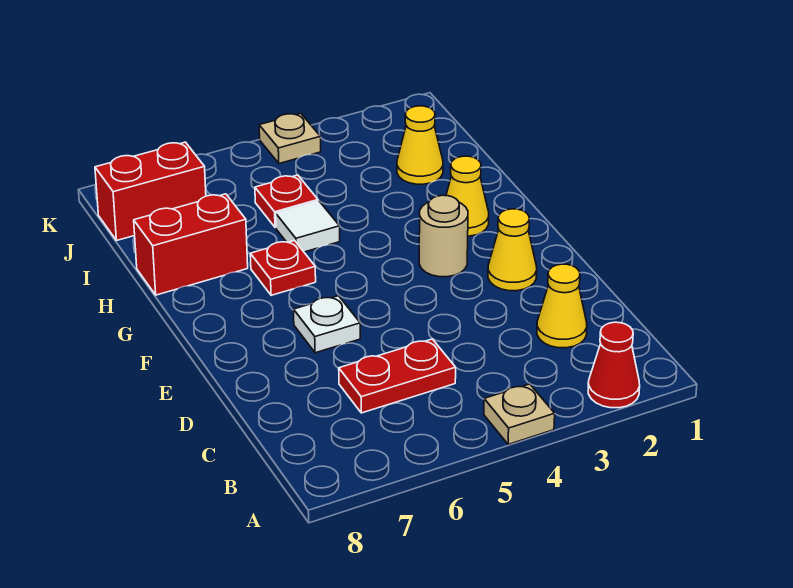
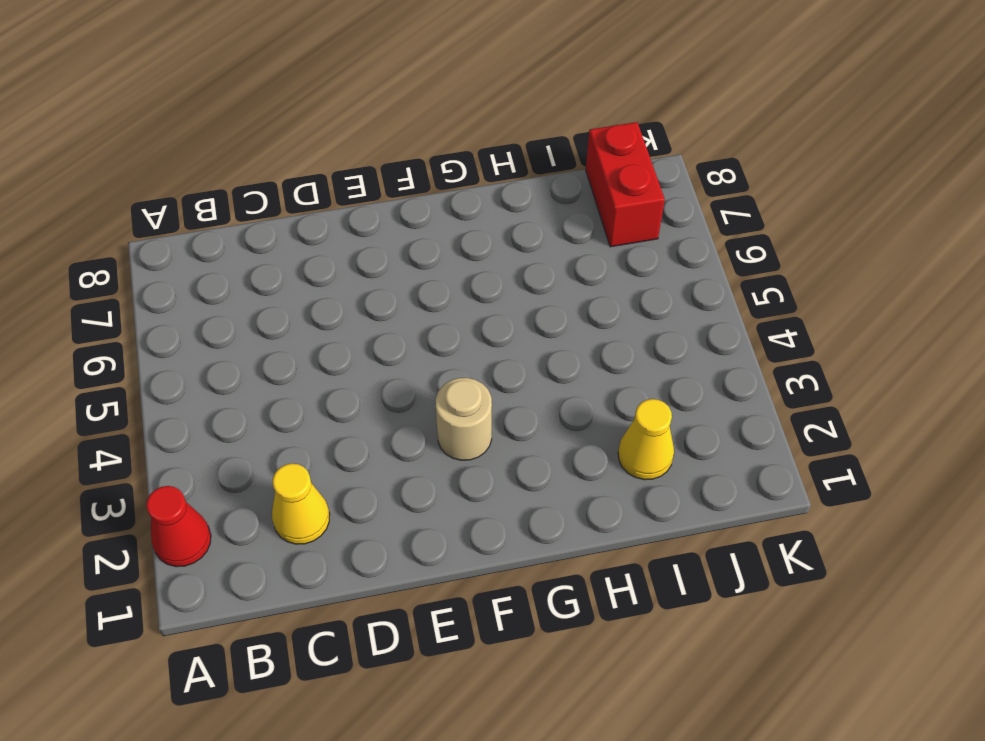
none -> tan plate A4 level 1
none -> red plate C5:C6 level 1
none -> yellow cone E2 level 1

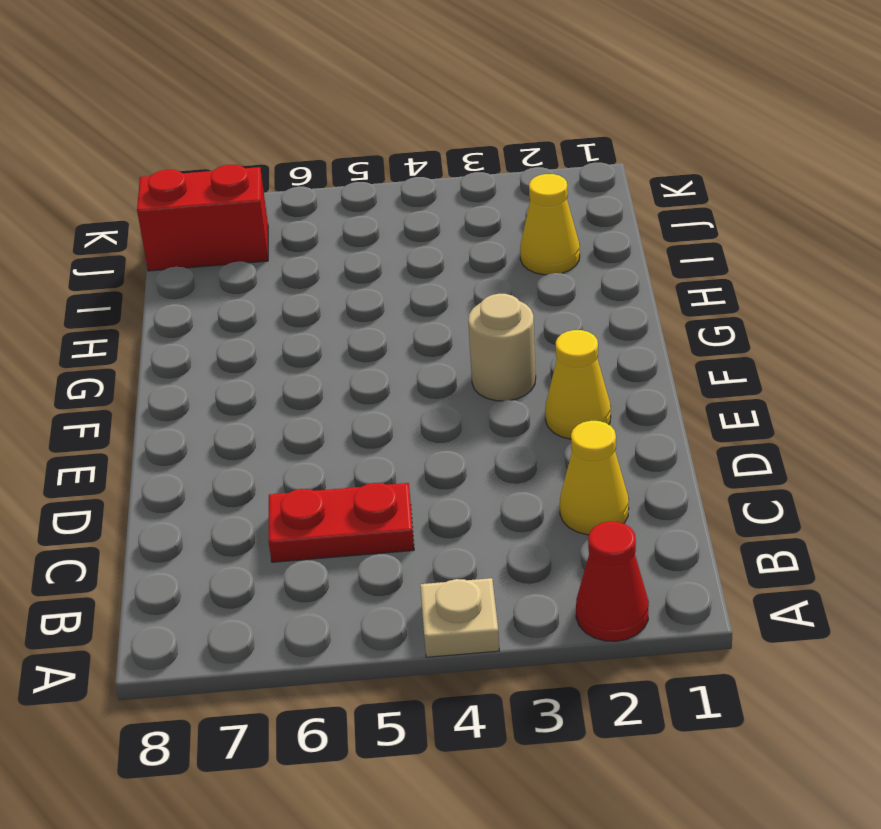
none -> white plate E6 level 1
none -> yellow cone G2 level 1
none -> red plate G6 level 1

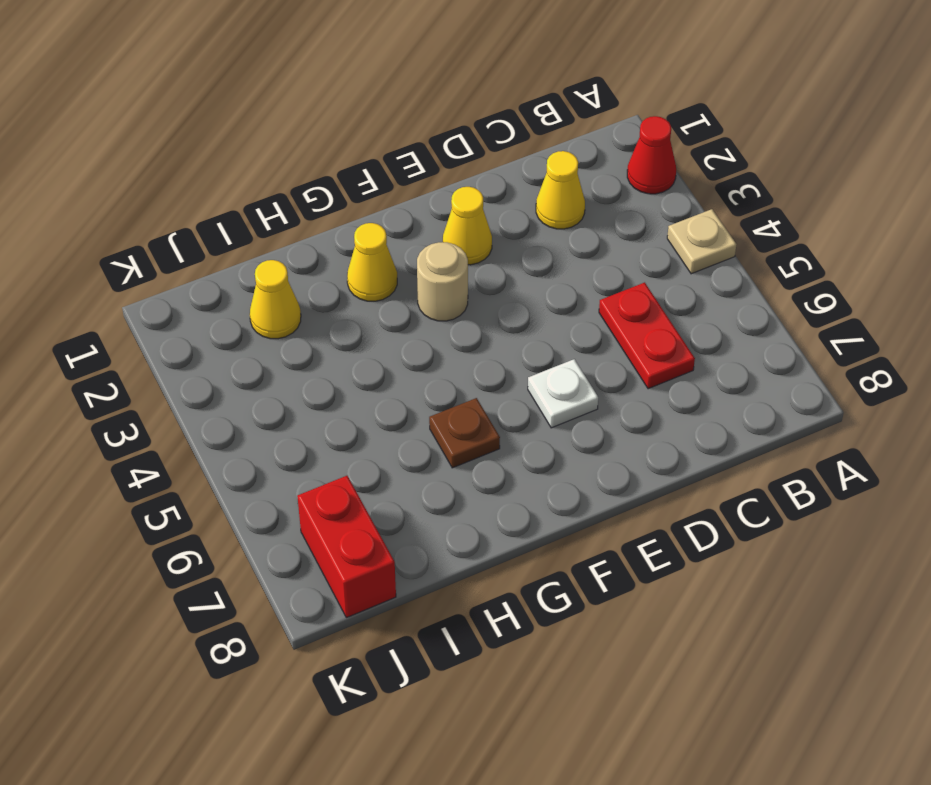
brown plate G6 level 1 -> red plate G6 level 1
none -> white tile H5 level 1
none -> red brick H7:H8 level 1
none -> red plate I5 level 1

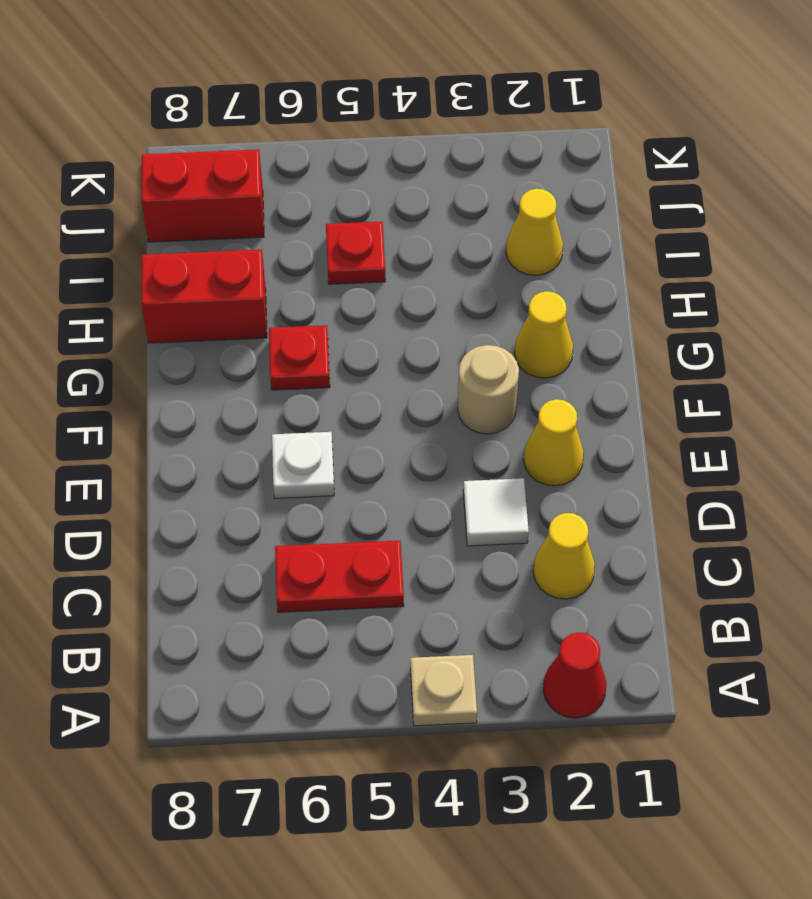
white tile D3 level 1 -> white tile H5 level 1
none -> tan plate K4 level 1

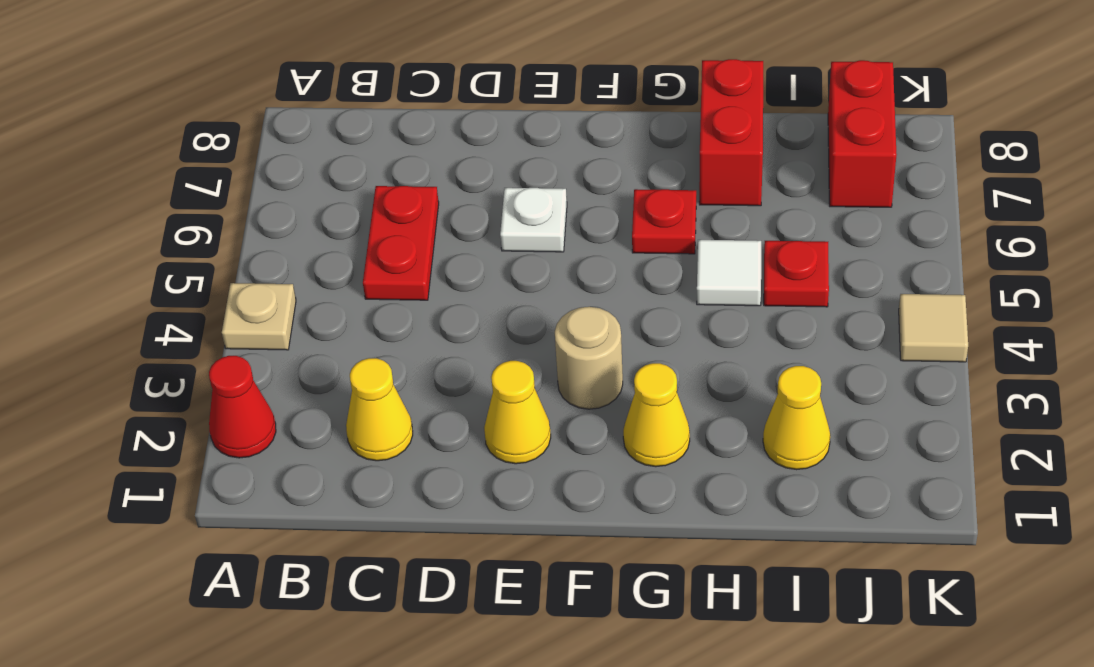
tan tile K4 level 1 -> tan plate K4 level 1

